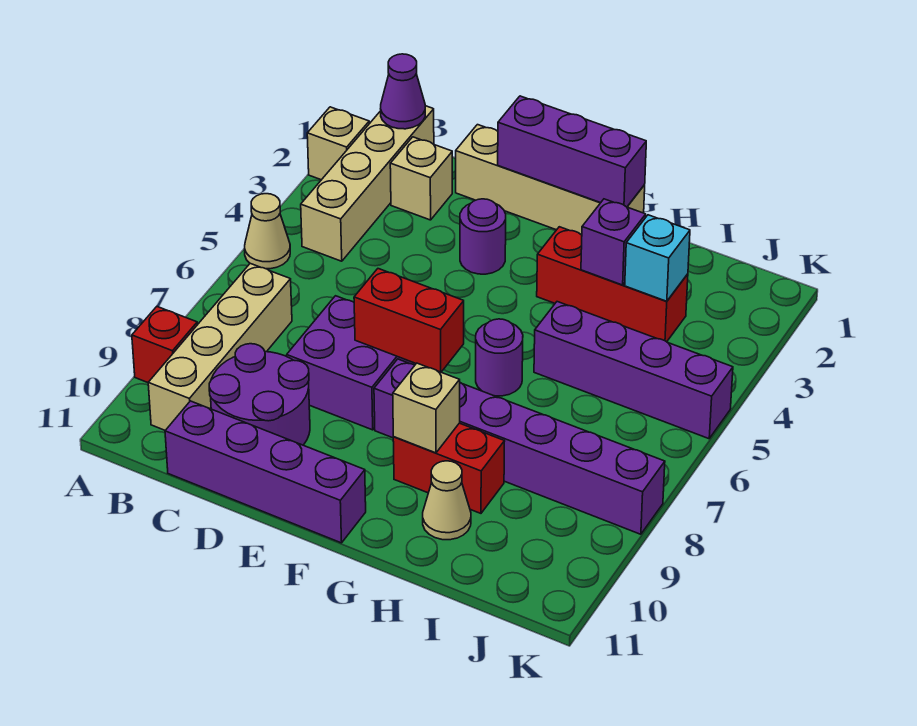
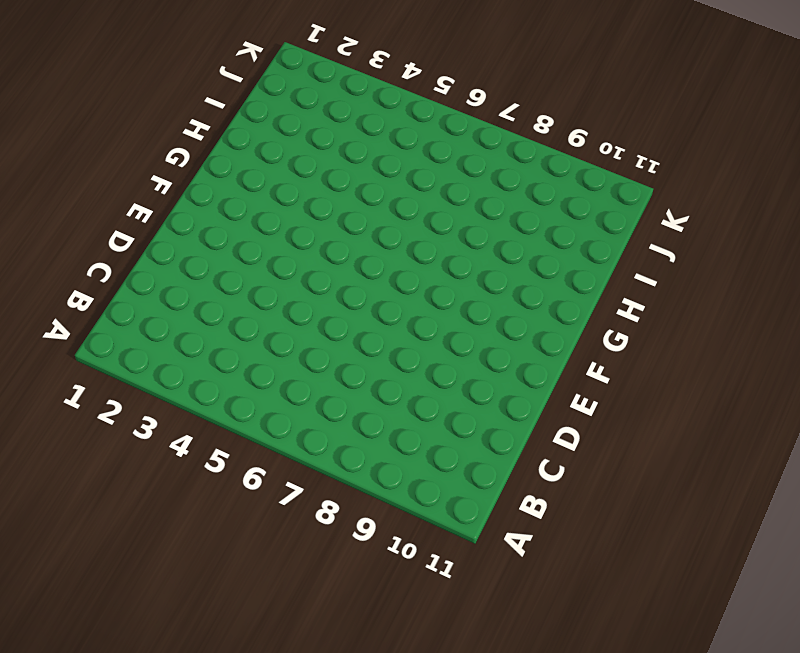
none -> tan brick A2 level 1
none -> tan cone A5 level 1
none -> red brick A9 level 1

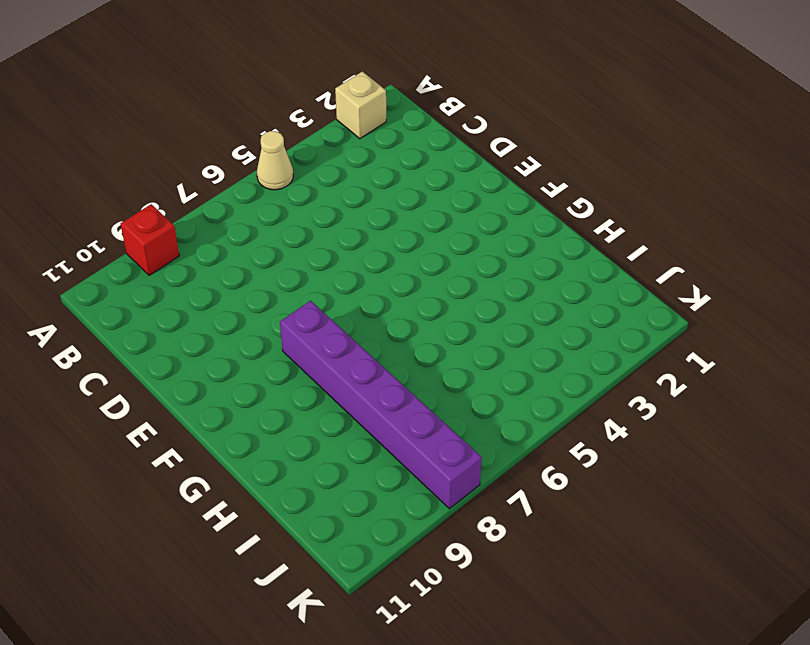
none -> tan brick B1:B4 level 1
none -> tan brick B7:B10 level 1
none -> tan brick C2 level 1

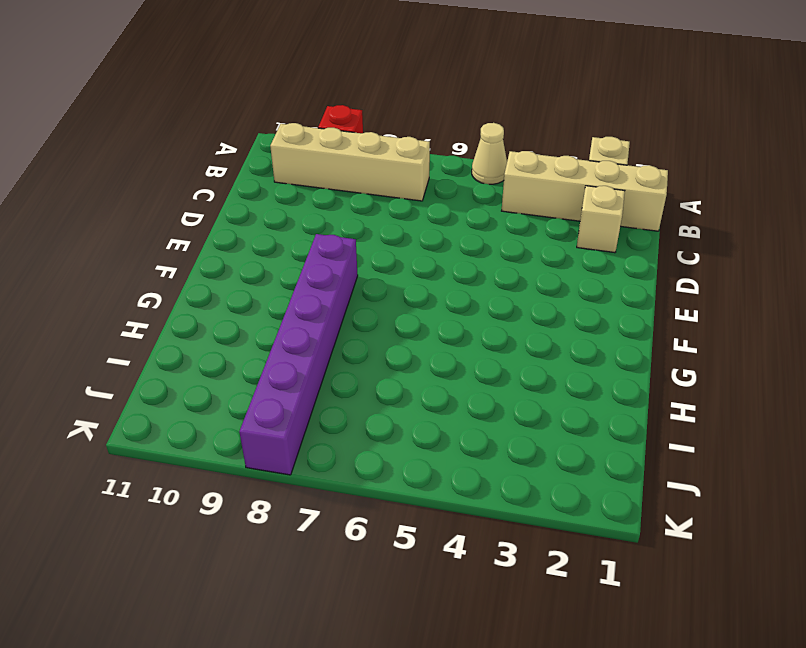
none -> purple round brick C9:D10 level 1
none -> purple brick C11:F11 level 1
none -> tan brick D1:G1 level 1

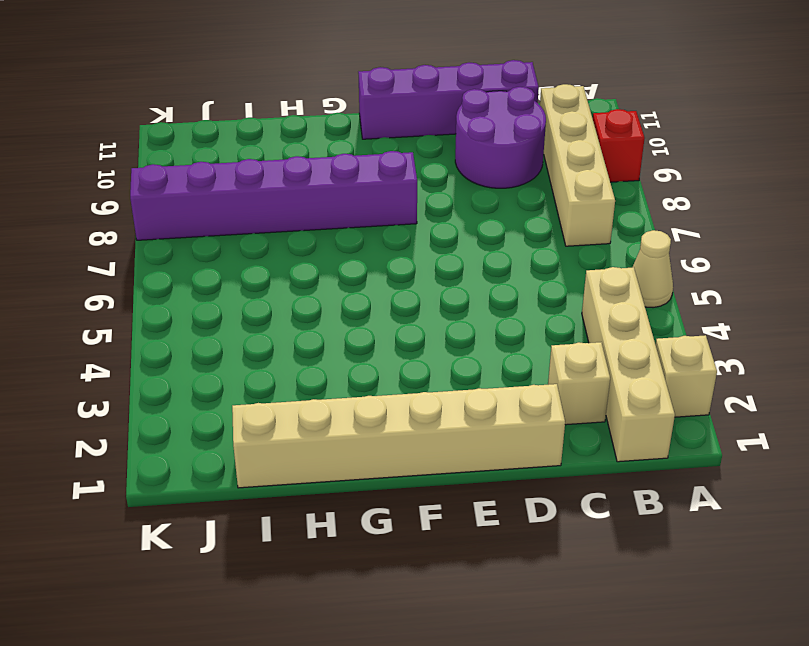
tan brick D1:I1 level 1 -> tan brick D1:G1 level 1
none -> purple brick D7:E8 level 1
none -> purple round brick E3 level 1
none -> red brick G3:I3 level 1

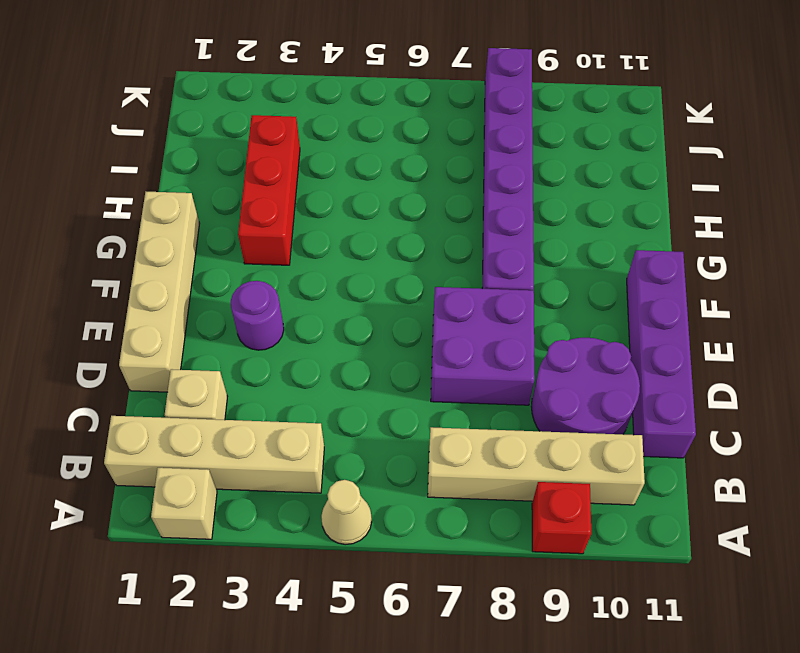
none -> purple round brick G6 level 1
none -> red brick G9:H9 level 1
none -> purple brick H5:K5 level 1

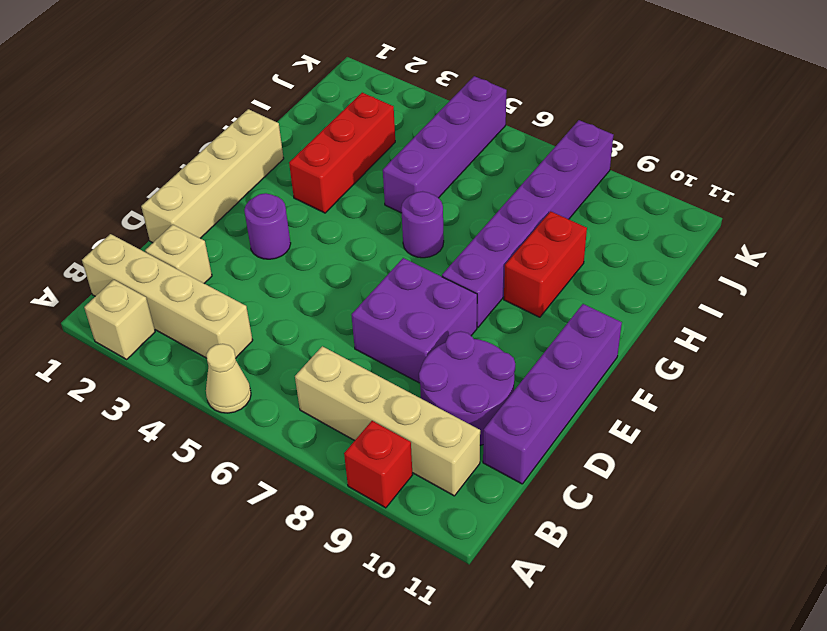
none -> tan cone H10 level 1
none -> purple cone B1 level 2
none -> purple brick E1:G1 level 2

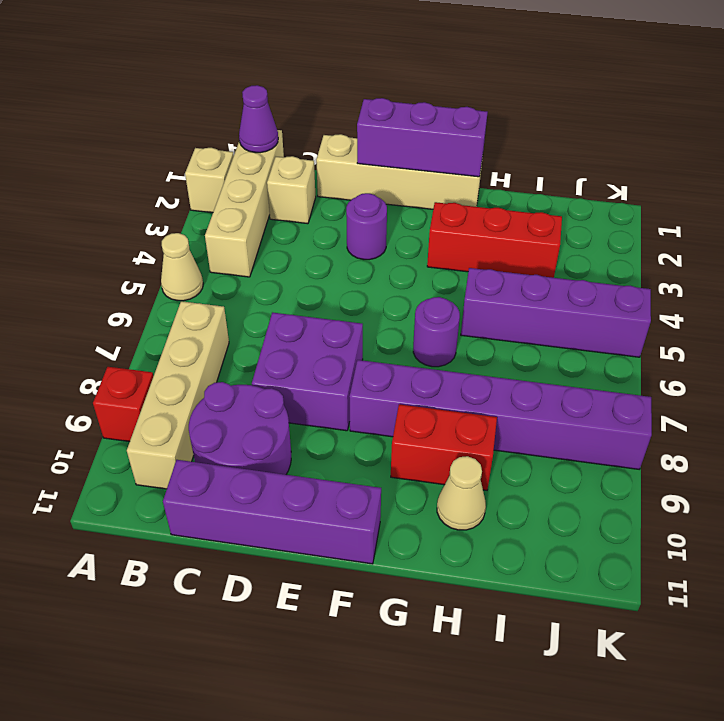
none -> red brick E7:F7 level 2
none -> tan brick G9 level 2
none -> purple brick H3 level 2

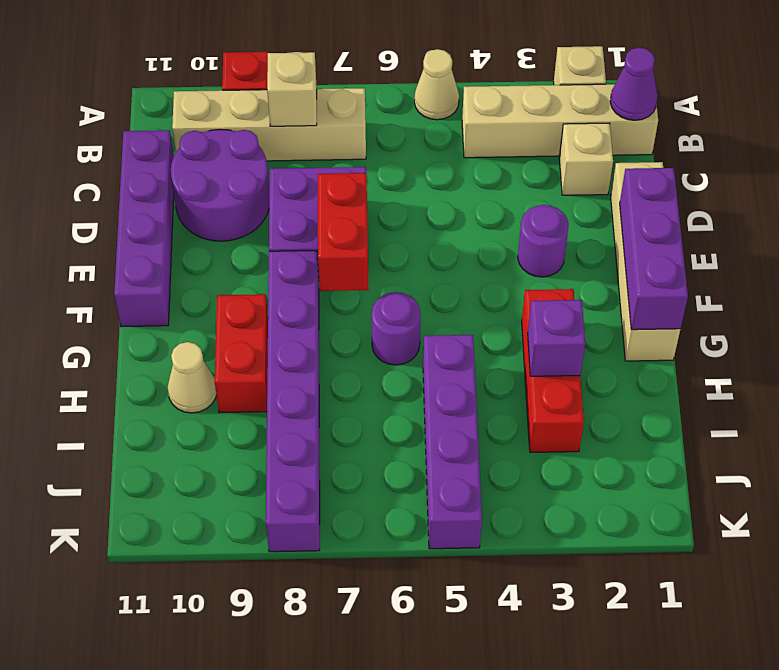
tan brick B8 level 2 -> tan brick G9 level 2
none -> cyan brick I3 level 2

